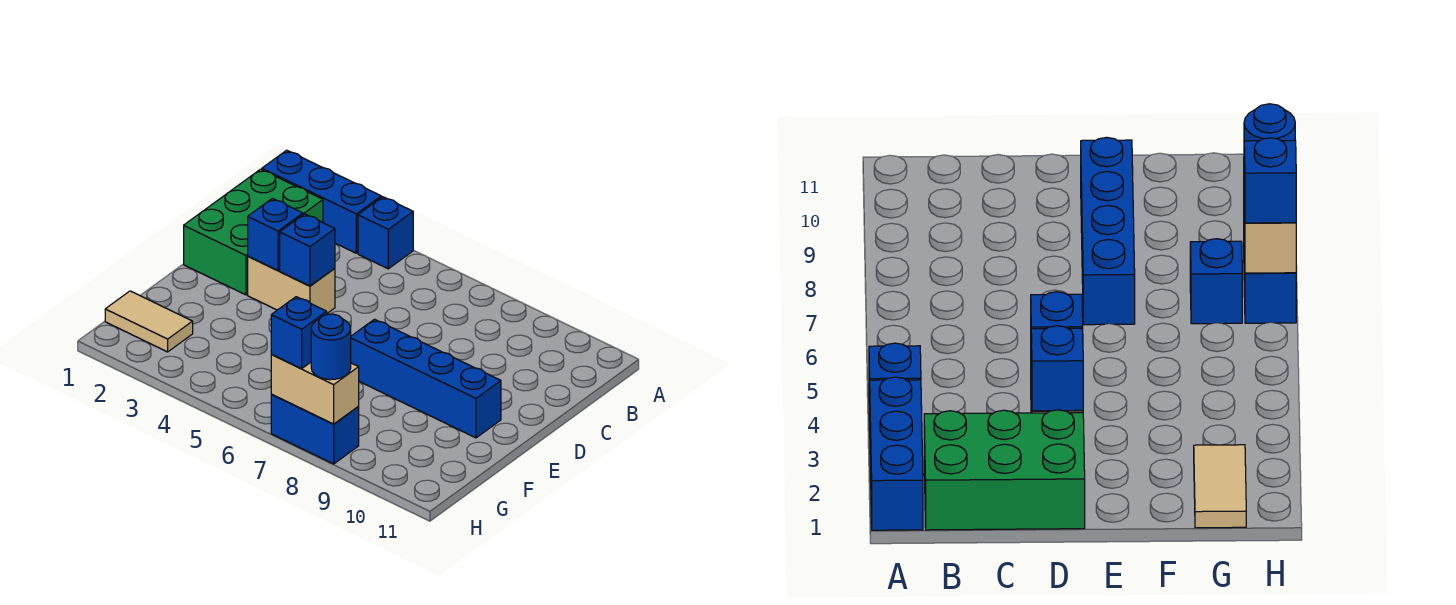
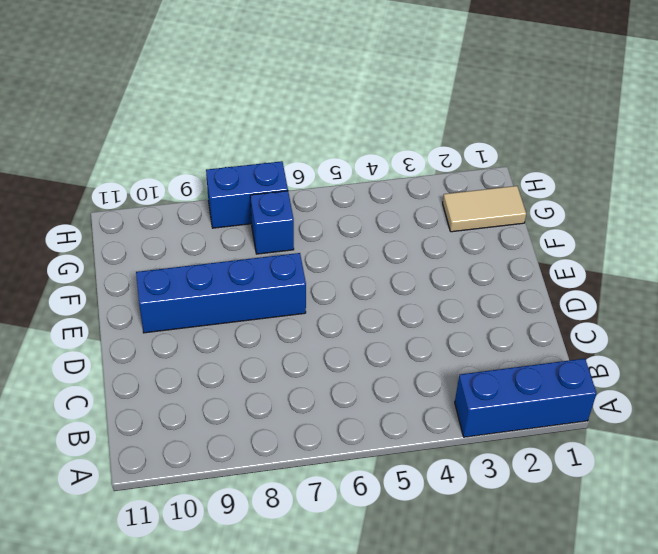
none -> blue brick A4 level 1
none -> green brick B1:D2 level 1
none -> tan brick D3:D4 level 1

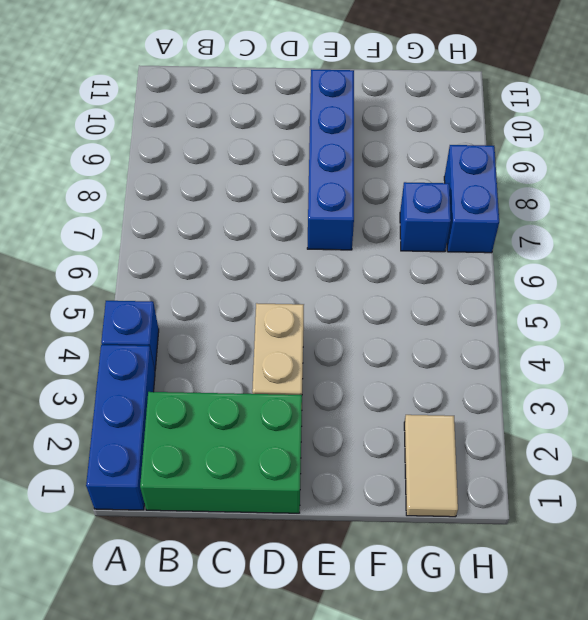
none -> blue brick D3 level 2
none -> blue brick D4 level 2
none -> tan brick H7:H8 level 2

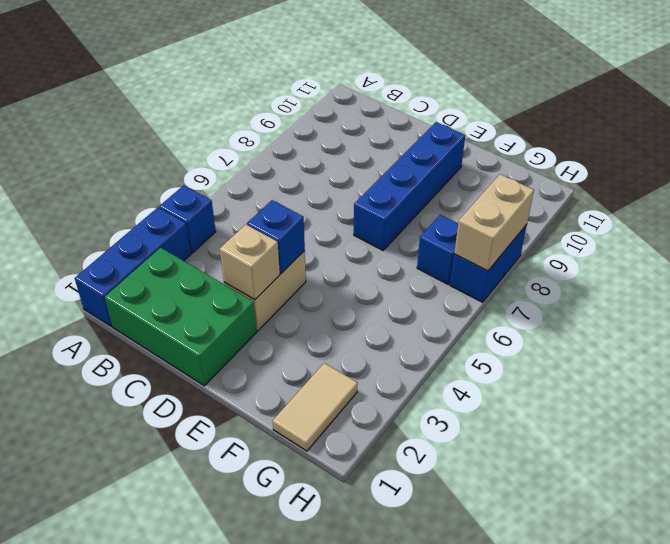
tan brick D3 level 2 -> blue brick D3 level 2
none -> blue brick H7 level 3
none -> blue round brick H8 level 3

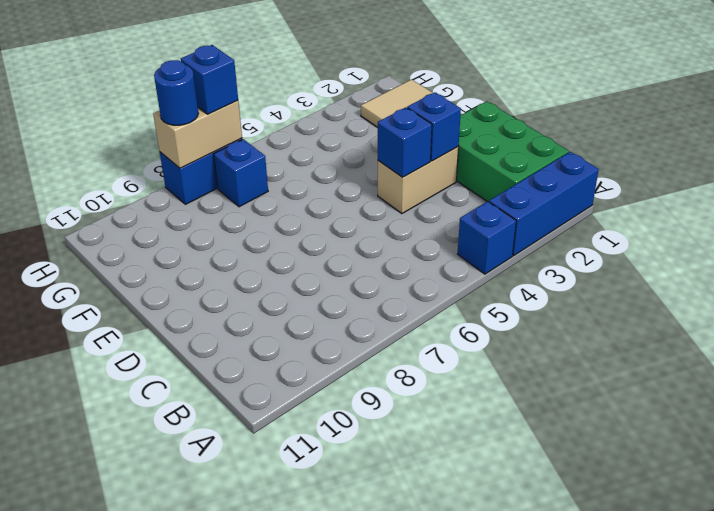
none -> blue brick E7:E10 level 1

